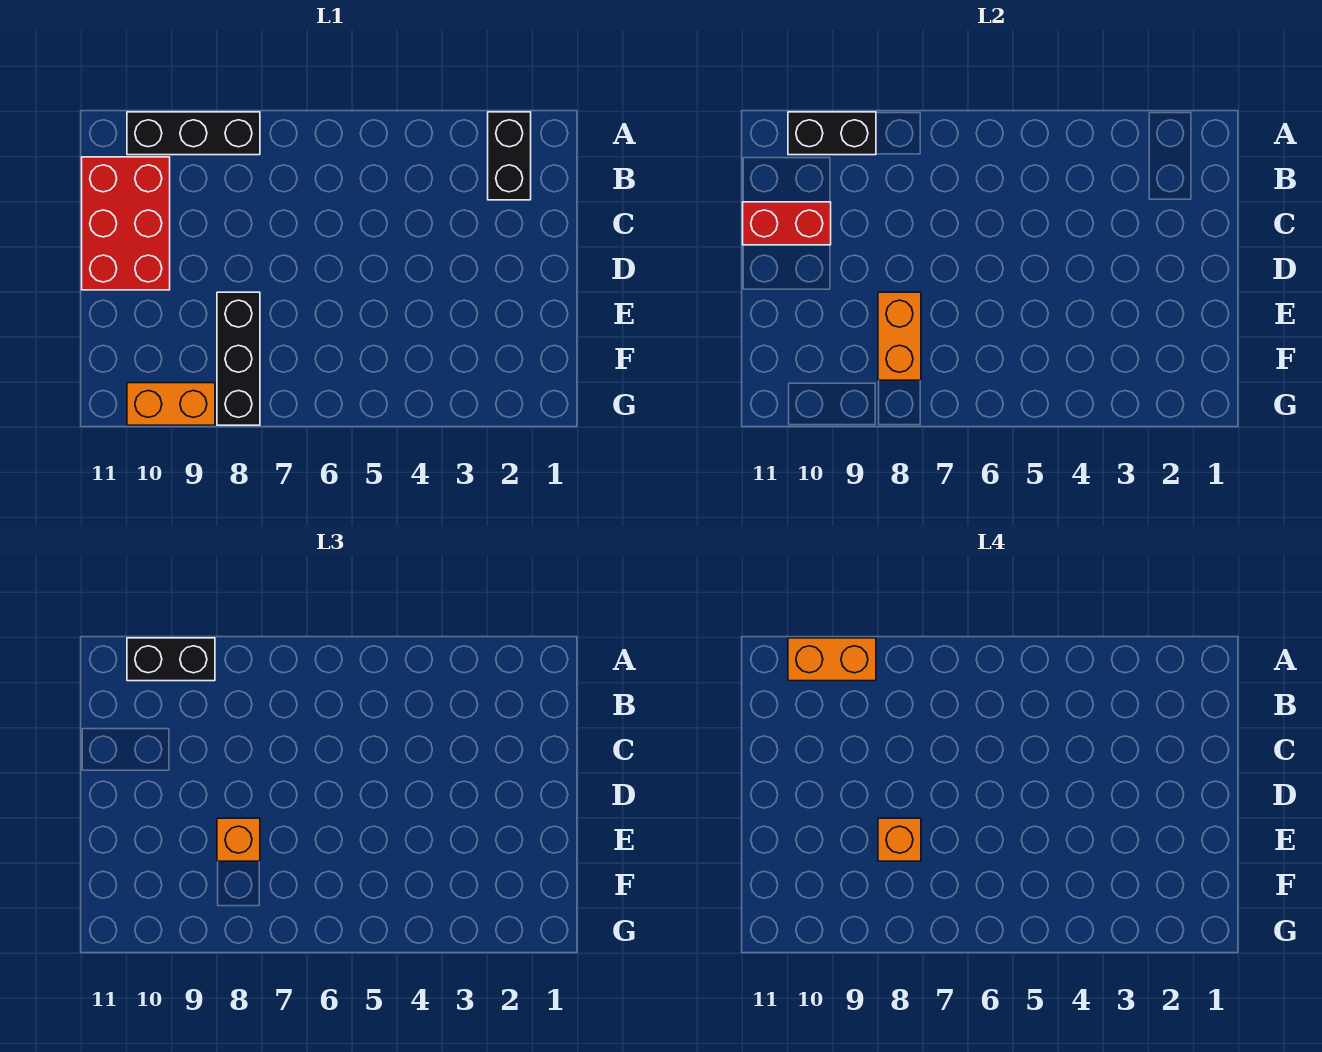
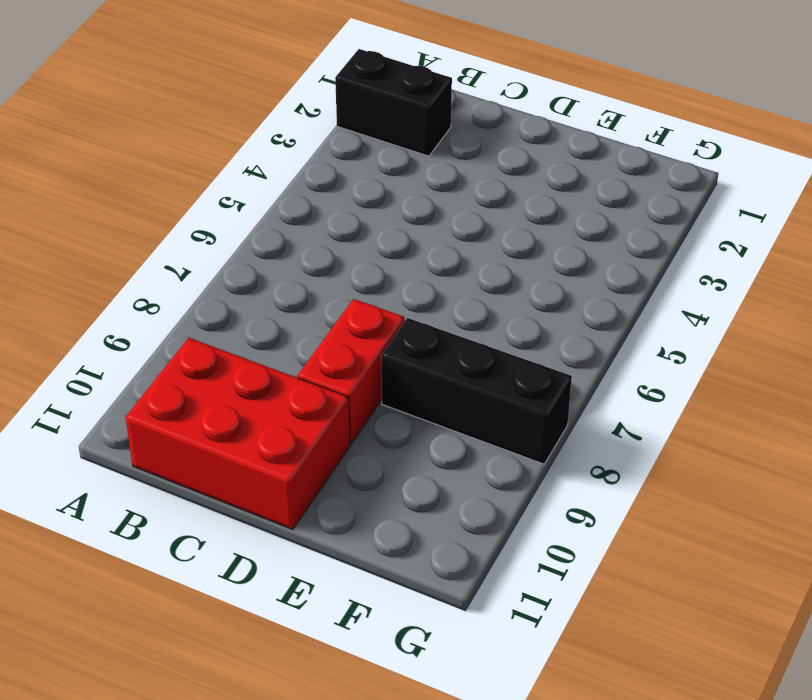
red brick D8:D9 level 1 -> red brick C10:C11 level 2
none -> black brick A8:A10 level 1
none -> orange brick G9:G10 level 1
none -> black brick A9:A10 level 2

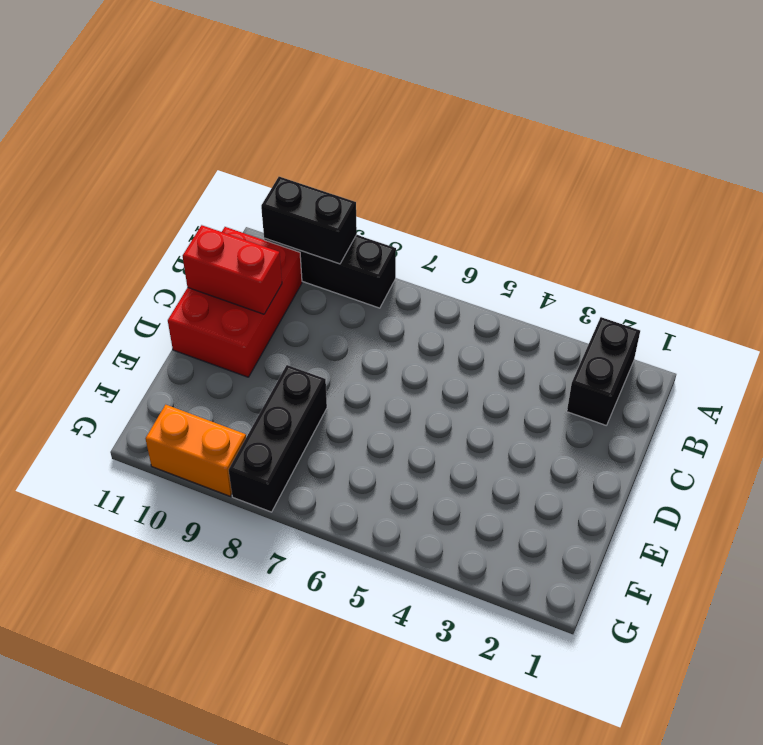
none -> orange brick E8:F8 level 2
none -> black brick A9:A10 level 3
none -> orange brick E8 level 3

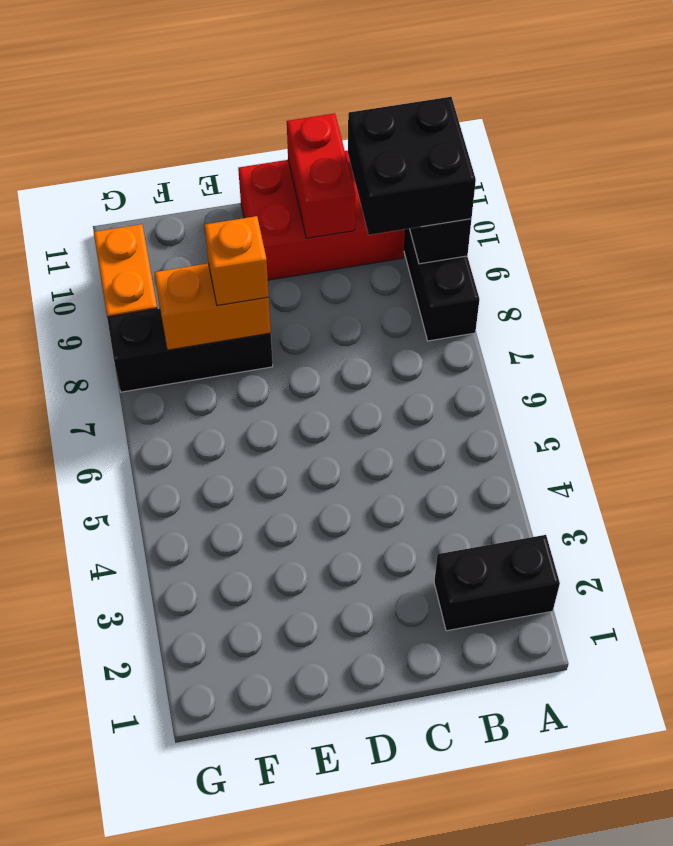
black brick A9:B10 level 3 -> black brick A9:A10 level 3
none -> orange brick A9:A10 level 4
none -> orange brick E8 level 4

